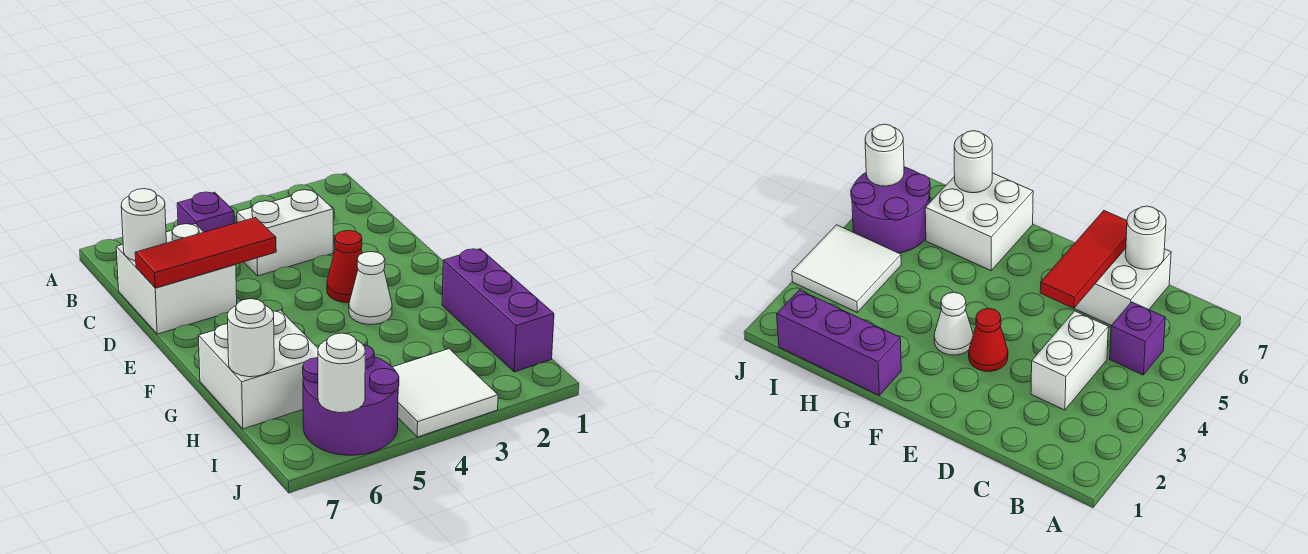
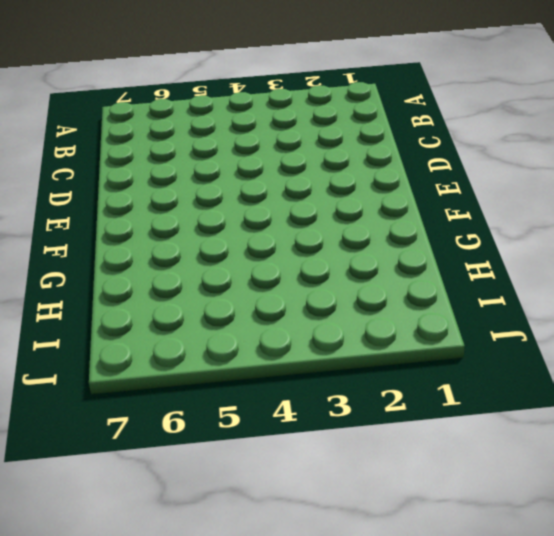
none -> purple brick B5 level 1
none -> white brick C3:C4 level 1
none -> white brick C6:D7 level 1

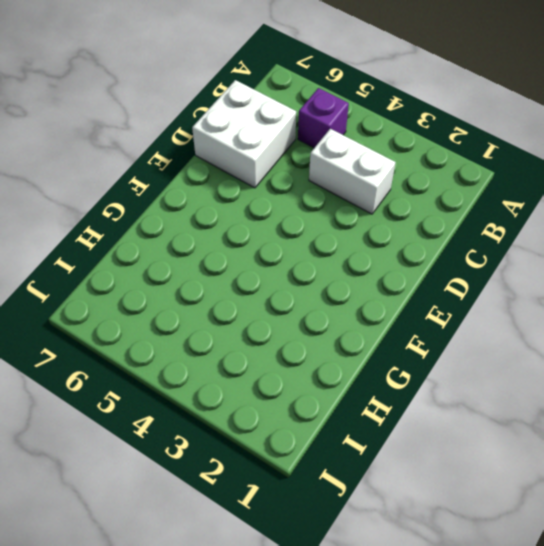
none -> red cone E3 level 1
none -> white cone F3 level 1
none -> purple brick G1:I1 level 1

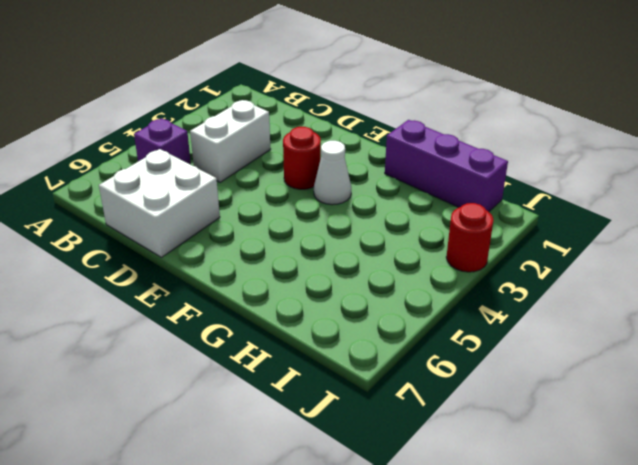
red round brick E3 level 1 -> red cone E3 level 1
red round brick J3 level 1 -> white tile I3:J4 level 1
none -> white brick G6:H7 level 1
none -> purple round brick I5:J6 level 1
none -> white round brick C7 level 2

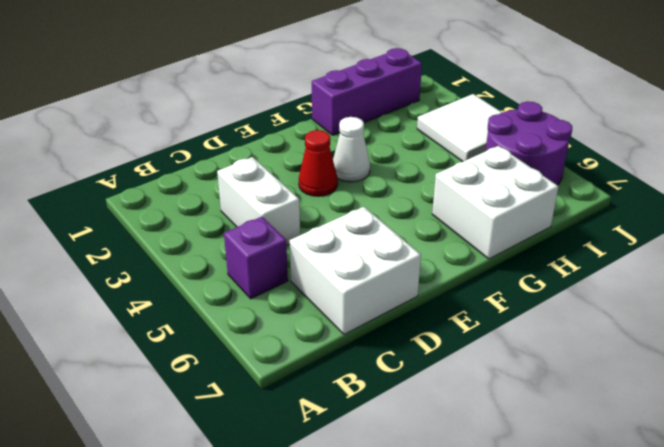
none -> white round brick C7 level 2
none -> red tile D5:D7 level 2
none -> white round brick H7 level 2

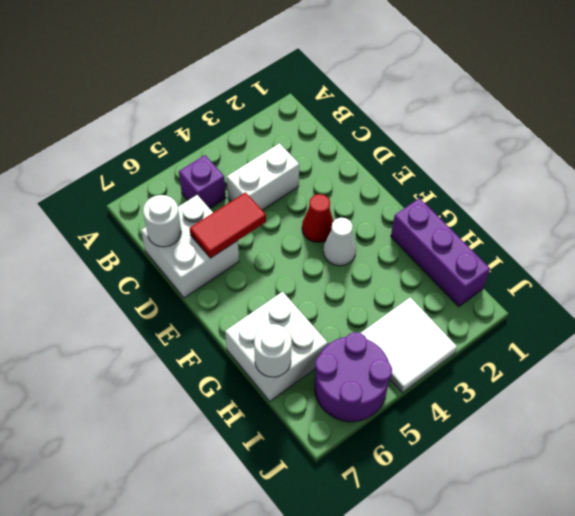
red tile D5:D6 level 2 -> red tile D5:D7 level 2
none -> white round brick J6 level 2

